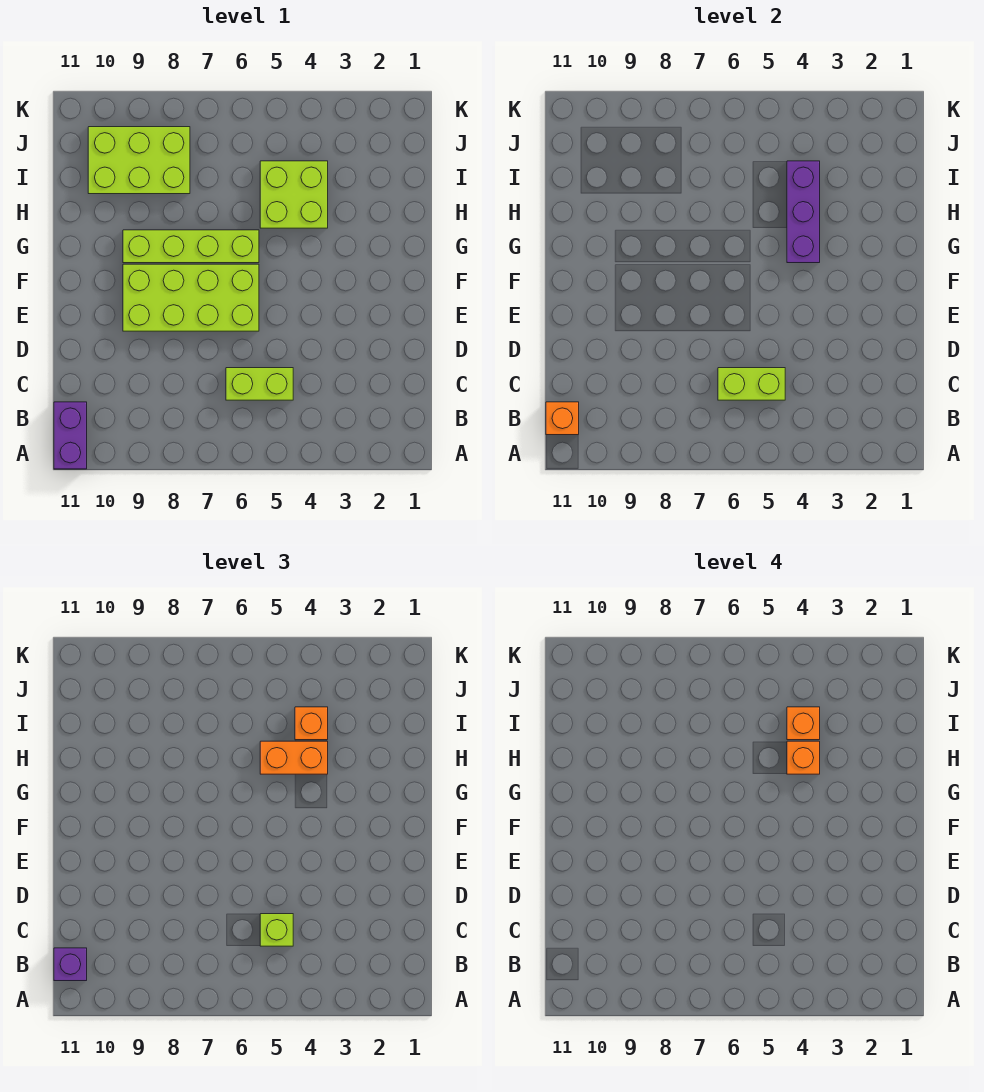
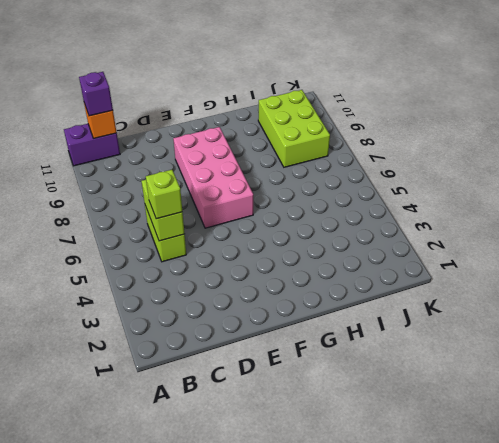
pink brick E6:F9 level 1 -> lime brick E6:F9 level 1
none -> lime brick G6:G9 level 1
none -> lime brick H4:I5 level 1
none -> purple brick G4:I4 level 2

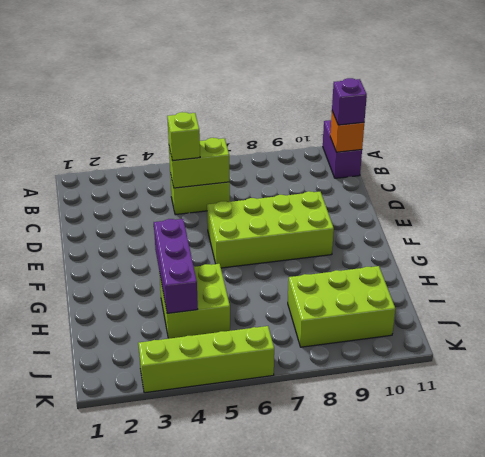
lime brick K3:K6 level 1 -> lime brick G6:G9 level 1
none -> orange brick H4:H5 level 3
none -> orange brick I4 level 3
none -> orange brick H4 level 4

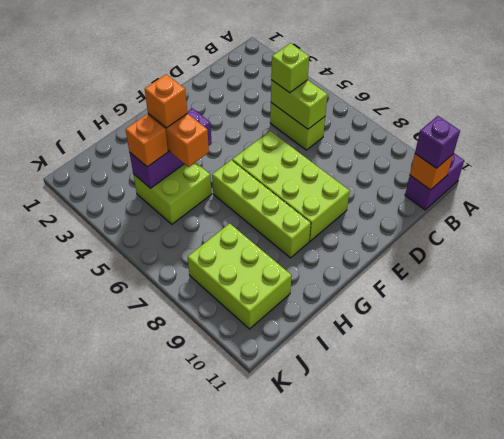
none -> orange brick I4 level 4

